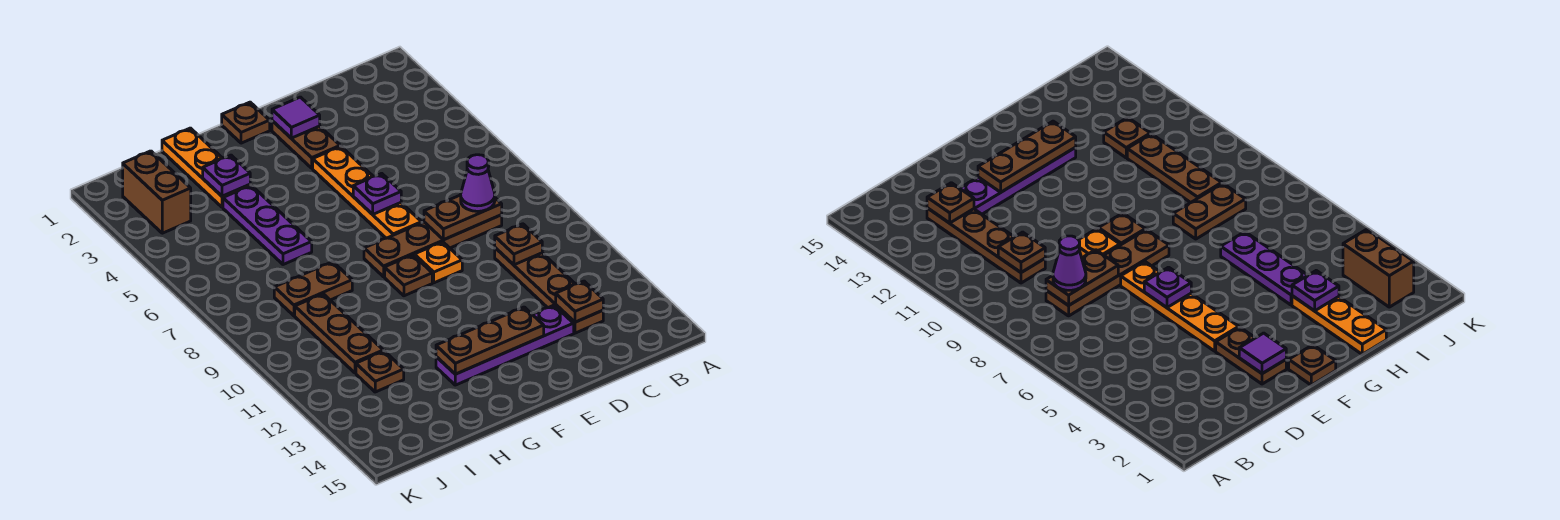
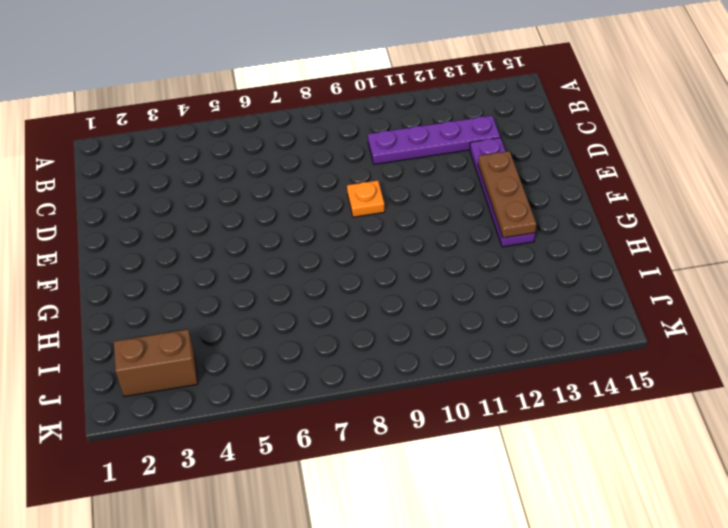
purple plate C10:C13 level 1 -> brown plate C10:C13 level 1
none -> brown plate C8:F8 level 1
none -> brown plate E2:E3 level 1
none -> orange plate E4:E7 level 1

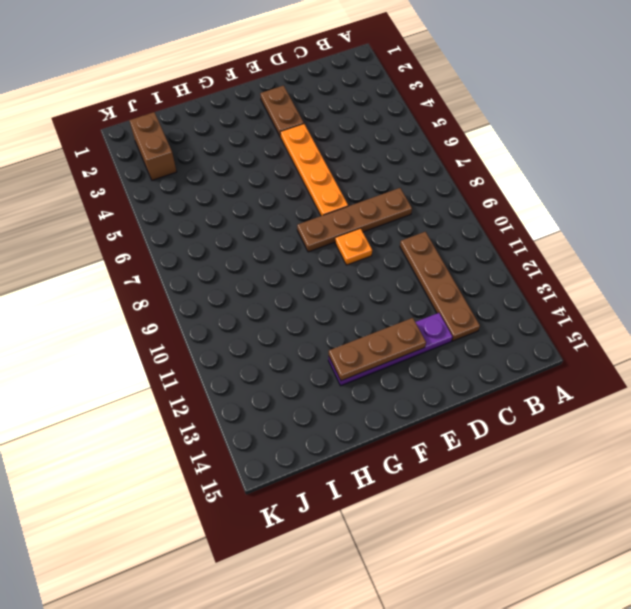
none -> brown plate F1 level 1
none -> brown plate F9 level 1
none -> orange plate H1:H3 level 1

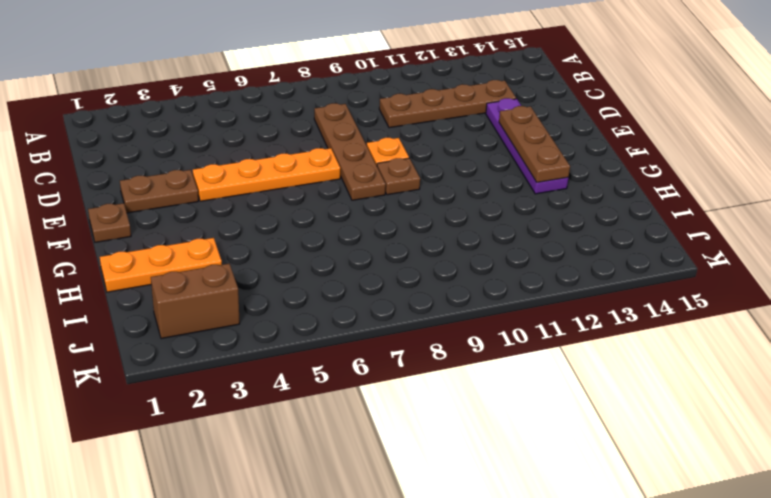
none -> purple plate H4:H6 level 1
none -> brown plate H8:I8 level 1
none -> brown plate I9:I11 level 1

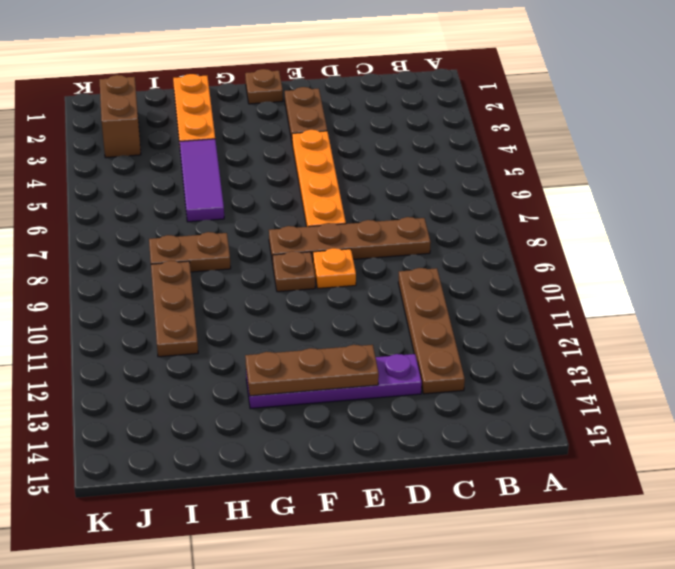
purple tile H4:H6 level 1 -> purple plate H4:H6 level 1
none -> brown plate I12 level 1
none -> brown plate C8:D8 level 2
none -> brown plate C10 level 2

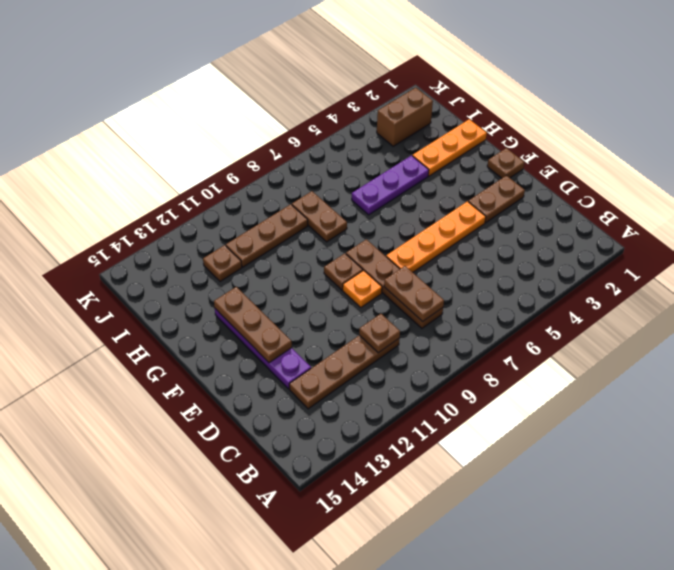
none -> brown plate C13 level 2
none -> purple tile E2 level 2
none -> purple plate E6 level 2

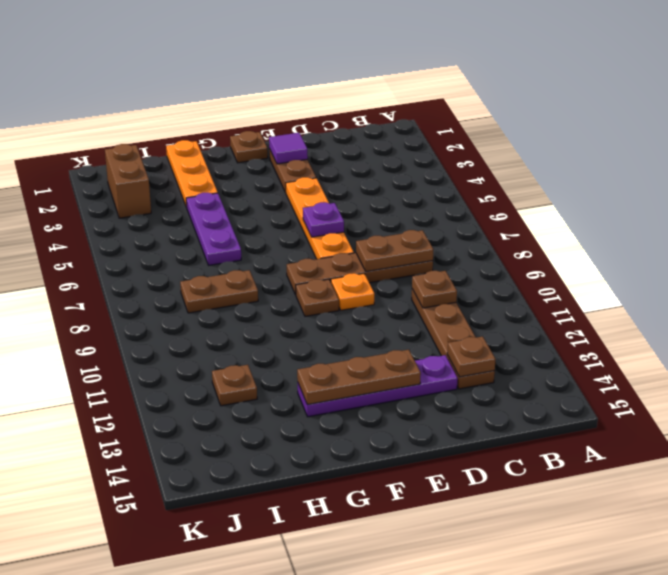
none -> brown plate I9:I11 level 1
none -> purple plate H3 level 2
none -> purple cone C8 level 3

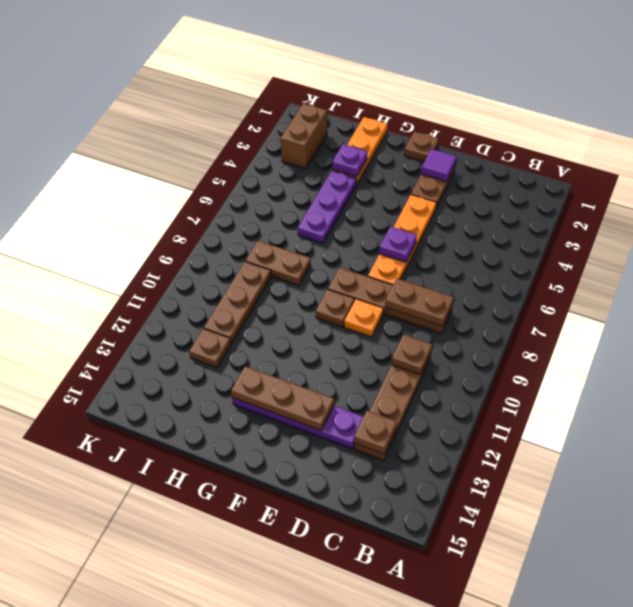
none -> purple cone C8 level 3

